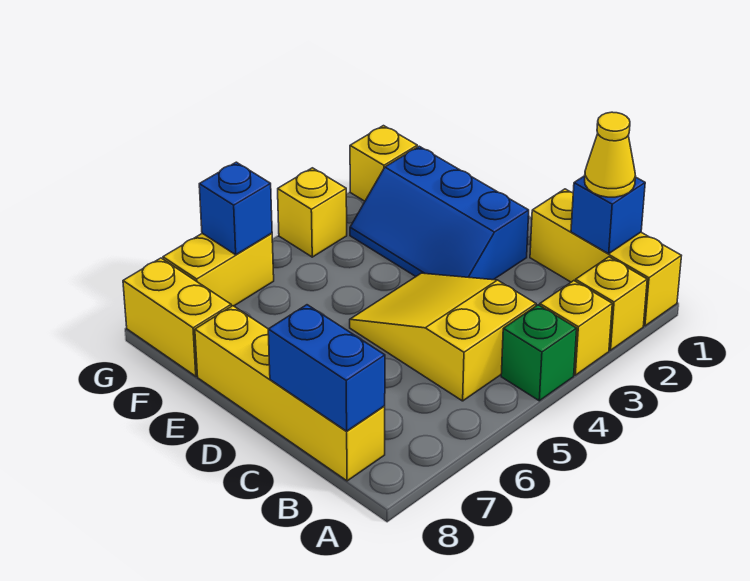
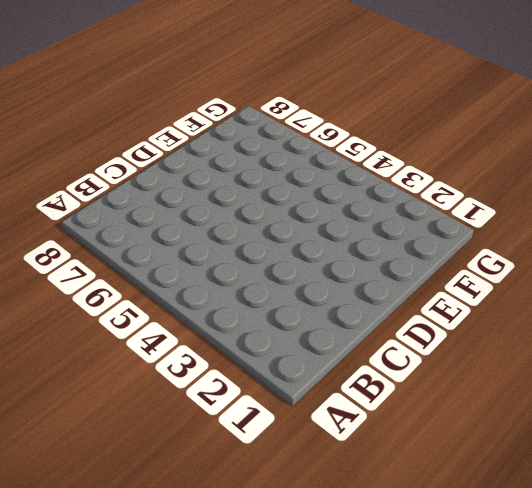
none -> yellow brick A1:C1 level 1
none -> yellow brick A2 level 1
none -> yellow brick A3 level 1

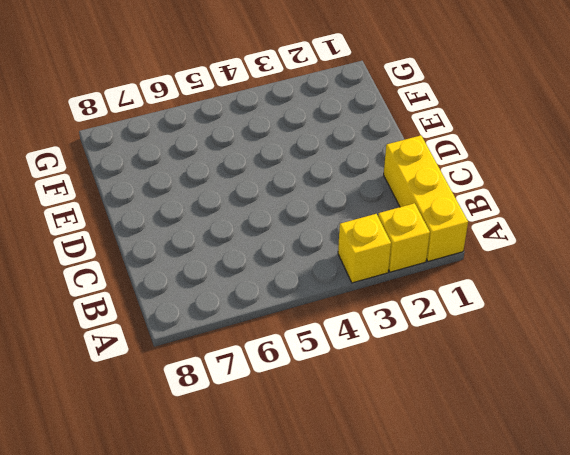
none -> green brick A4 level 1
none -> yellow slope B4:D5 level 1 top B
none -> yellow brick B8:E8 level 1

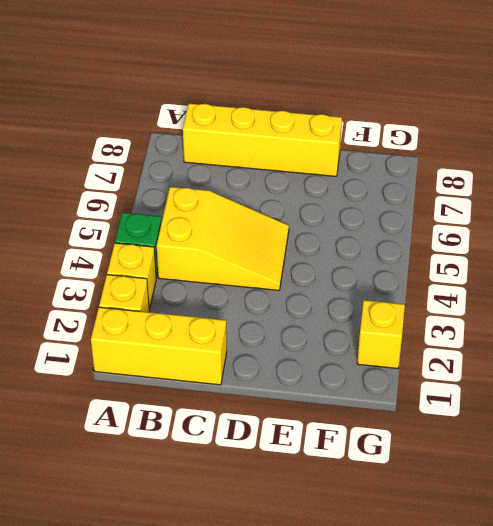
none -> blue slope D2:F3 level 1 top 2
none -> yellow brick F8:G8 level 1
none -> yellow brick G4 level 1

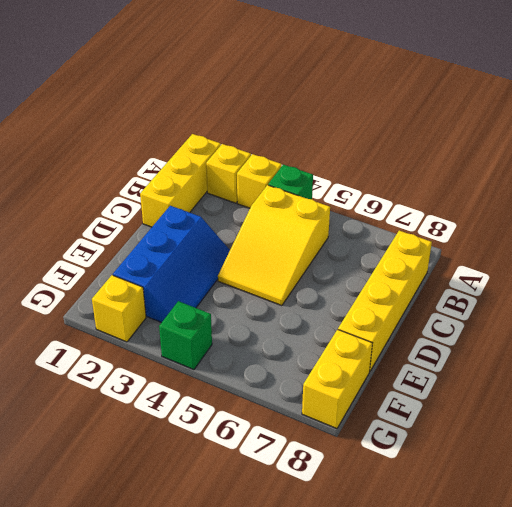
green brick G4 level 1 -> yellow brick G4 level 1
none -> yellow brick G6:G7 level 1
none -> blue brick B1 level 2
none -> blue brick B8:C8 level 2

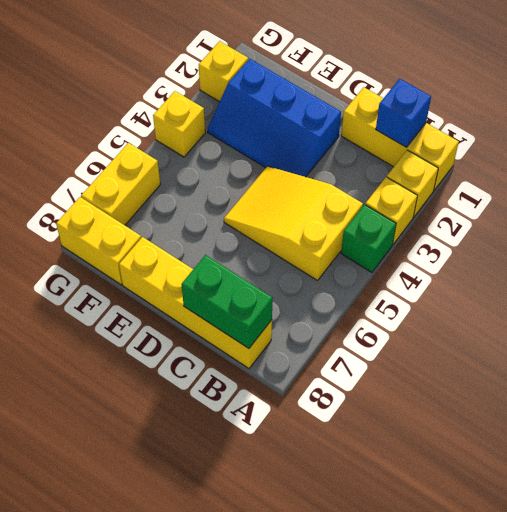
green brick B8:C8 level 2 -> blue brick B8:C8 level 2
none -> blue brick G6 level 2
none -> yellow cone B1 level 3

